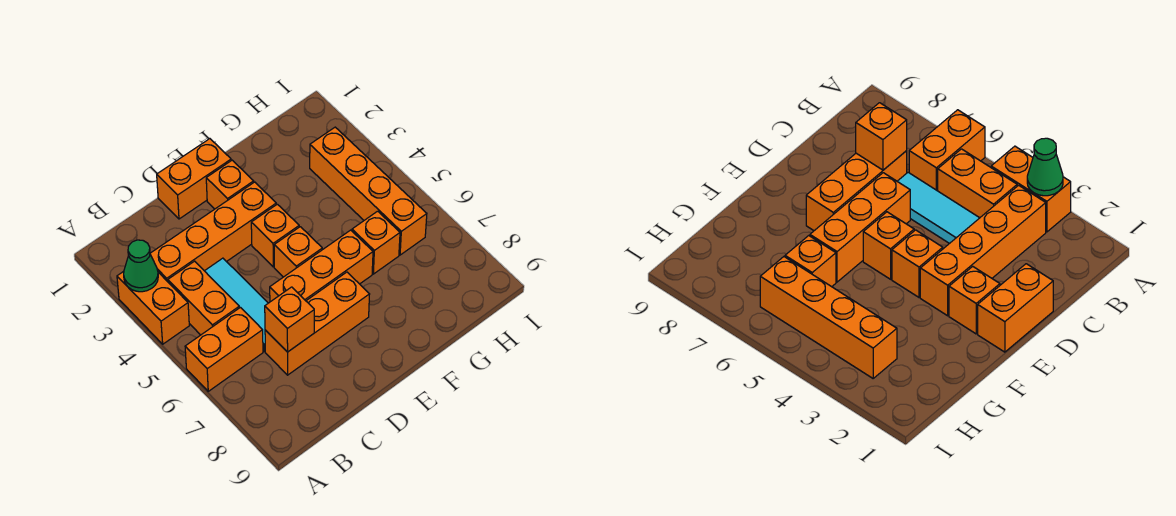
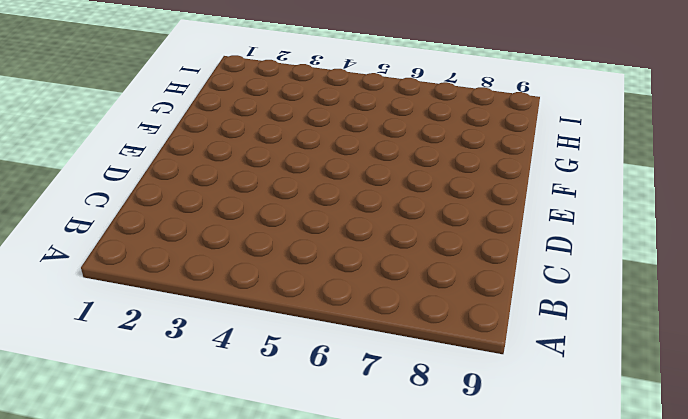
none -> orange brick A3:A4 level 1
none -> orange brick A6:B6 level 1
none -> orange brick B3:E3 level 1

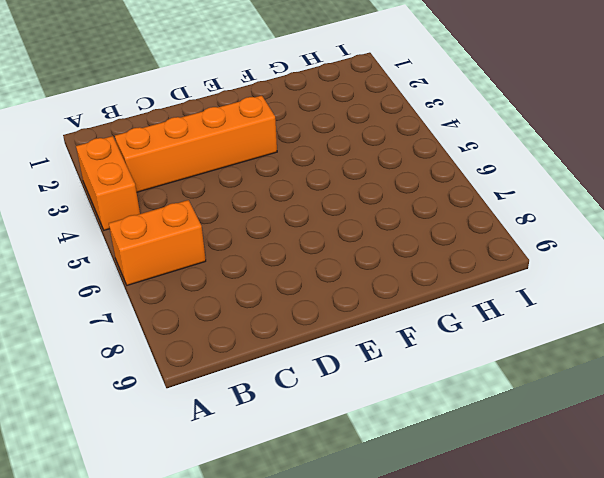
none -> orange brick B4:B5 level 1
none -> cyan tile C4:C6 level 1
none -> orange brick C7:E7 level 1

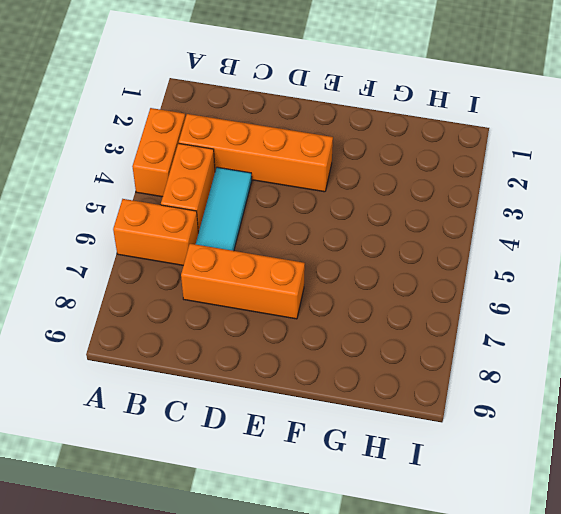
none -> orange brick D1:E1 level 1
none -> orange brick D6:F6 level 1
none -> orange brick E2 level 1

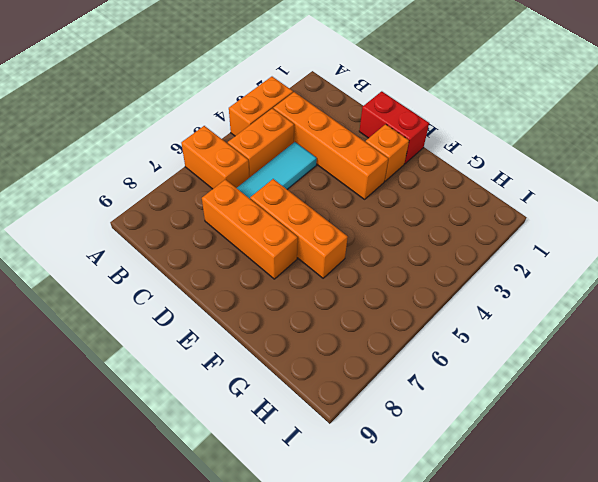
red brick D1:E1 level 1 -> orange brick D1:E1 level 1
none -> orange brick E4 level 1
none -> orange brick E5 level 1
none -> orange brick G6 level 1

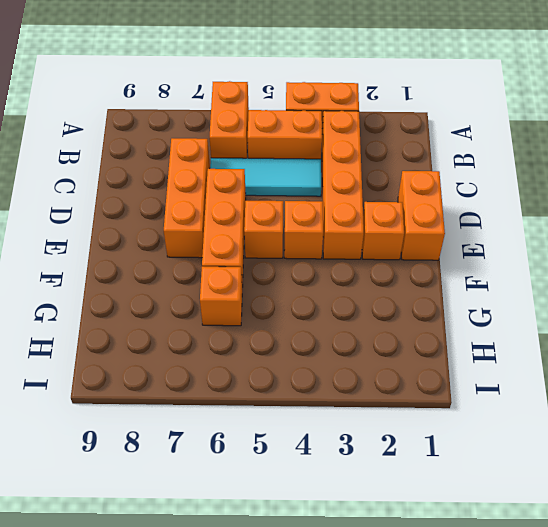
none -> orange brick H3:H6 level 1
none -> green cone A3 level 2
none -> orange brick C7 level 2

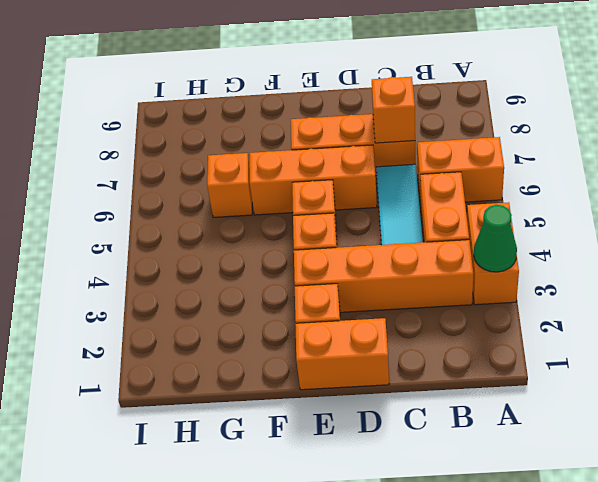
none -> orange brick H3:H6 level 1

